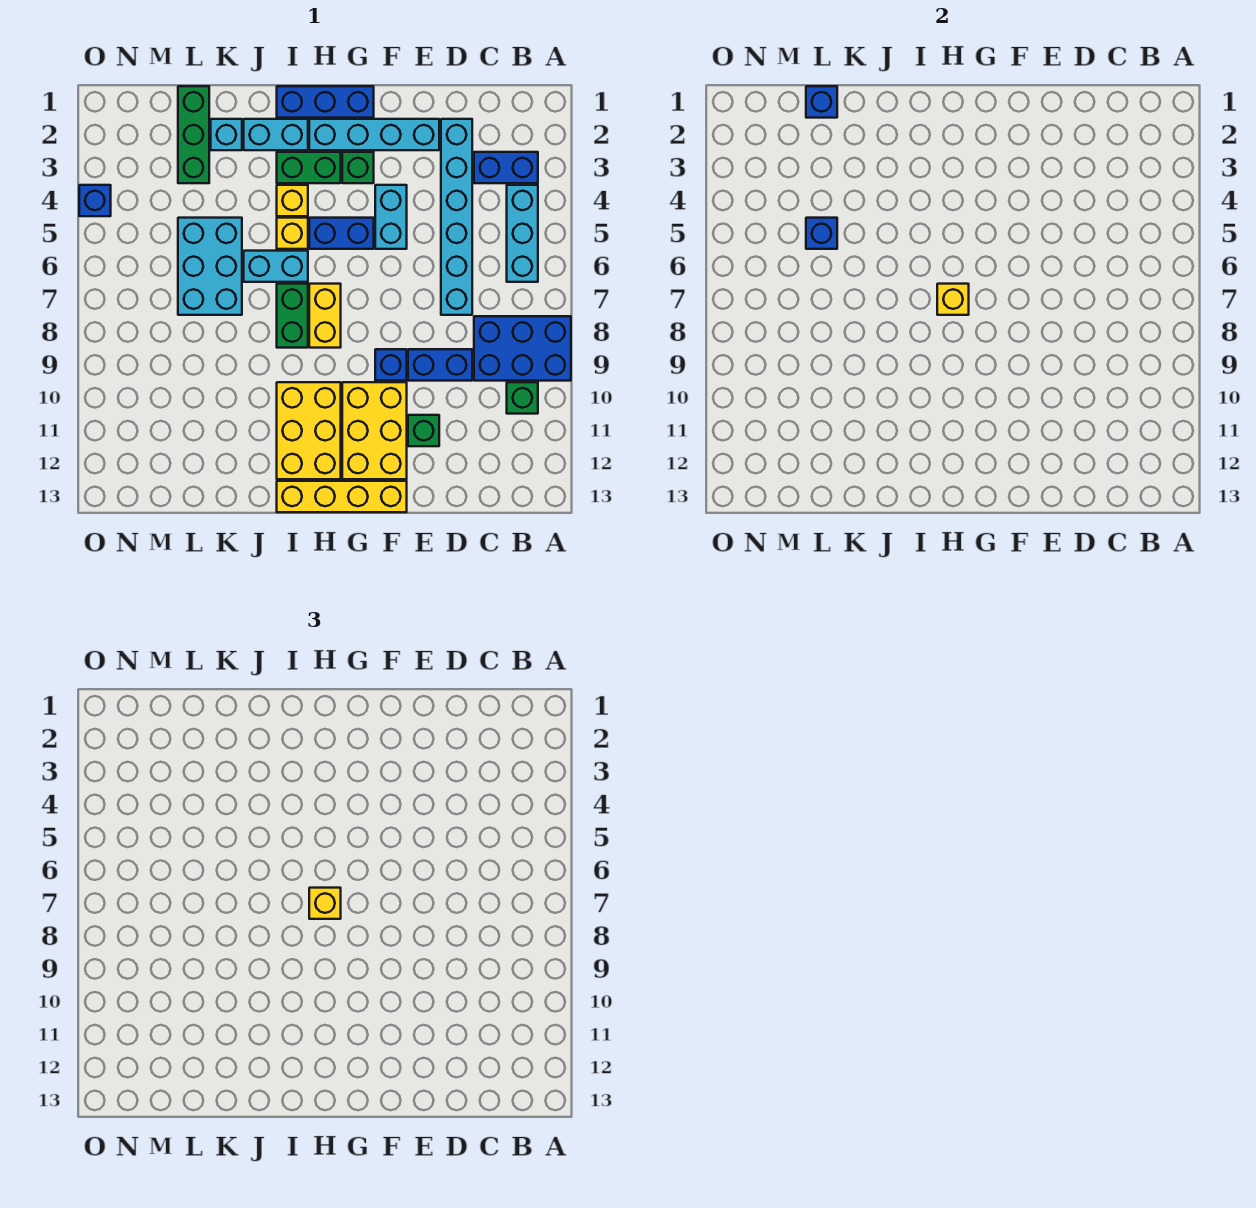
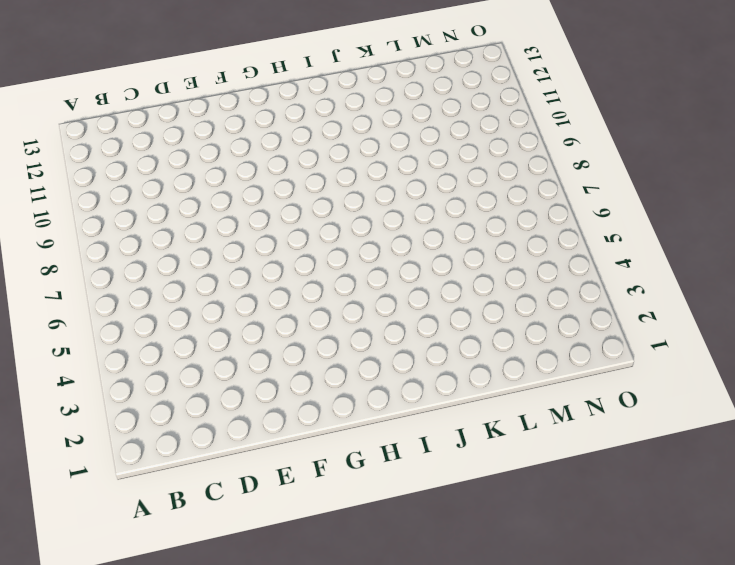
none -> blue brick A8:C9 level 1
none -> blue brick B3:C3 level 1
none -> cyan brick B4:B6 level 1
none -> green brick B10 level 1

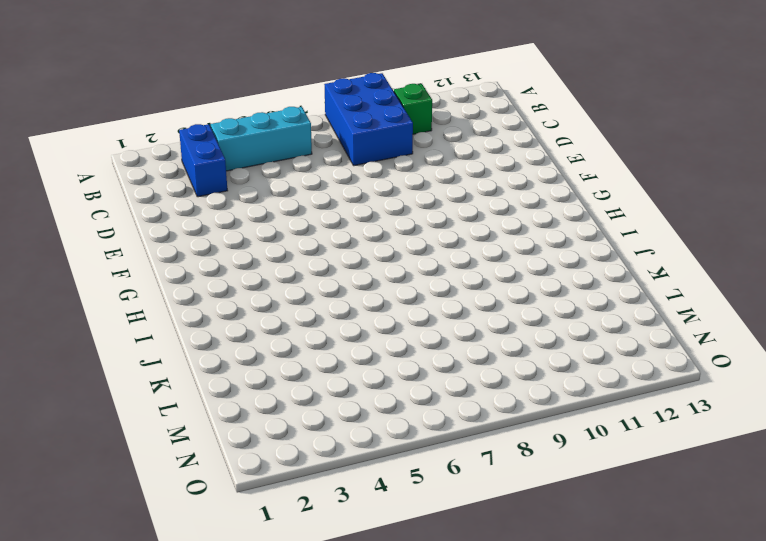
none -> cyan brick D2:D7 level 1
none -> blue brick D9:E9 level 1
none -> cyan brick E2:H2 level 1
none -> green brick E11 level 1

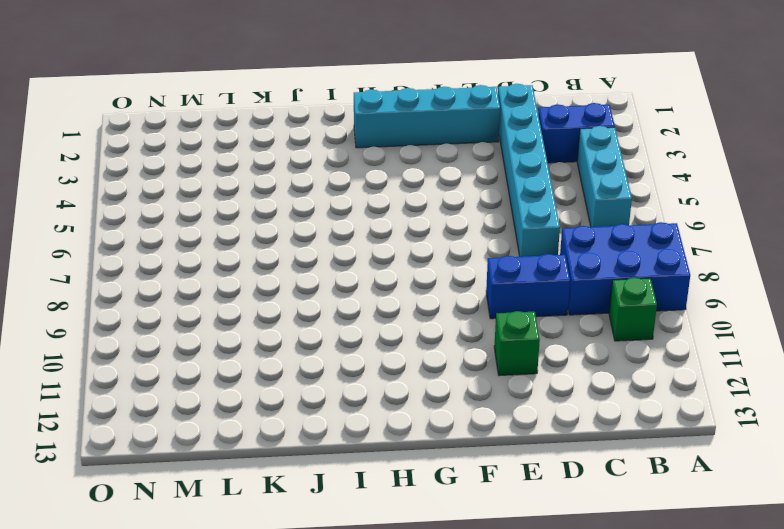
none -> cyan brick F4:F5 level 1
none -> blue brick F9 level 1
none -> yellow brick F10:G12 level 1
none -> yellow brick F13:I13 level 1

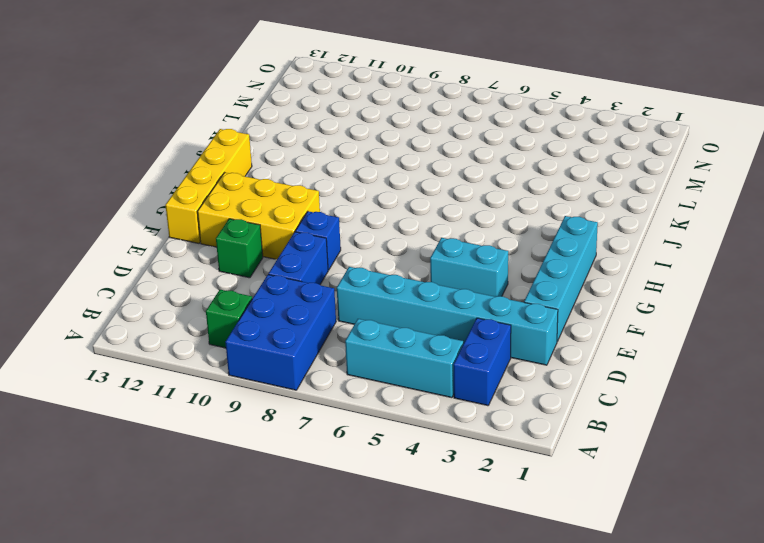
none -> blue brick G1:I1 level 1
none -> green brick G3 level 1
none -> blue brick G5:H5 level 1
none -> green brick H3:I3 level 1

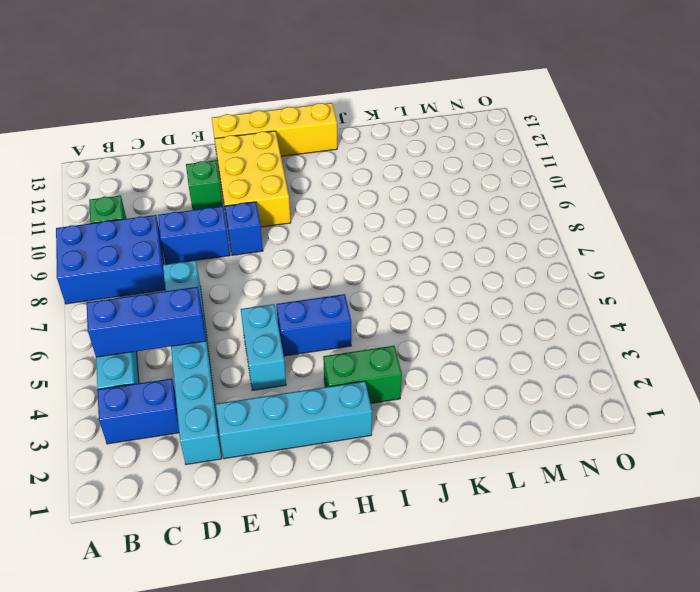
blue brick B5:D5 level 2 -> blue brick G1:I1 level 1
none -> green brick G3 level 1
none -> yellow brick H7:H8 level 1
none -> yellow brick H10:I12 level 1
none -> cyan brick I2:J2 level 1

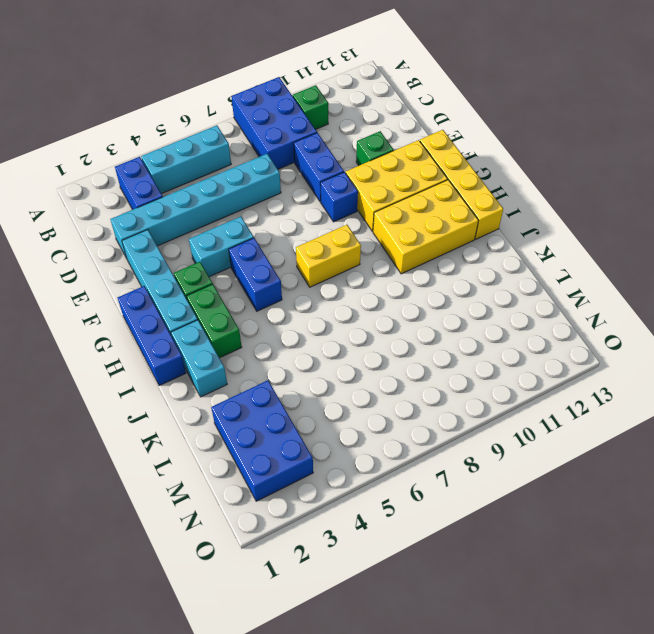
blue brick L2:N3 level 1 -> green brick L1:L3 level 1
none -> yellow brick I4 level 1
none -> yellow brick I5 level 1
none -> cyan brick I6:J6 level 1
none -> green brick I7:I8 level 1

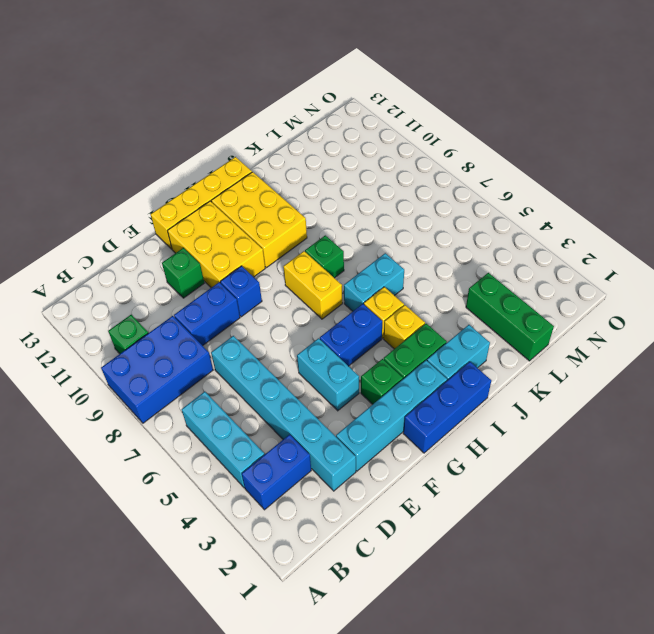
green brick I8 level 1 -> green brick I7:I8 level 1
none -> cyan brick K2 level 1
none -> cyan brick K5:L7 level 1
none -> blue brick O4 level 1
none -> yellow brick H7 level 2

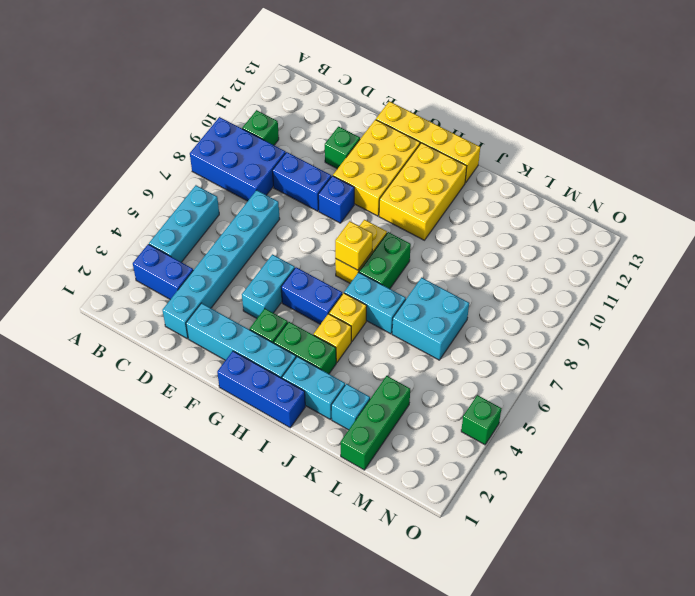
cyan brick K6:L7 level 1 -> cyan brick K5:L7 level 1
green brick O4 level 1 -> blue brick O4 level 1
none -> blue brick L1 level 2
none -> blue brick L5 level 2
none -> yellow brick H7 level 3

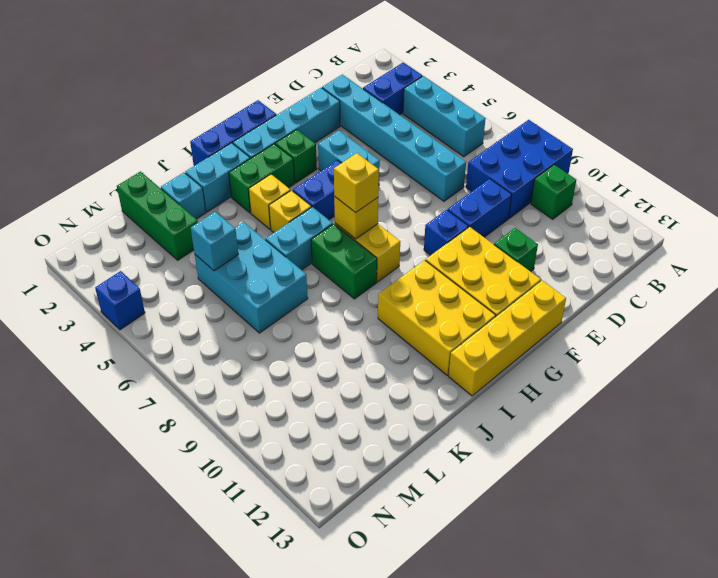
cyan brick L5 level 2 -> blue brick L5 level 2
none -> blue brick L1 level 2

